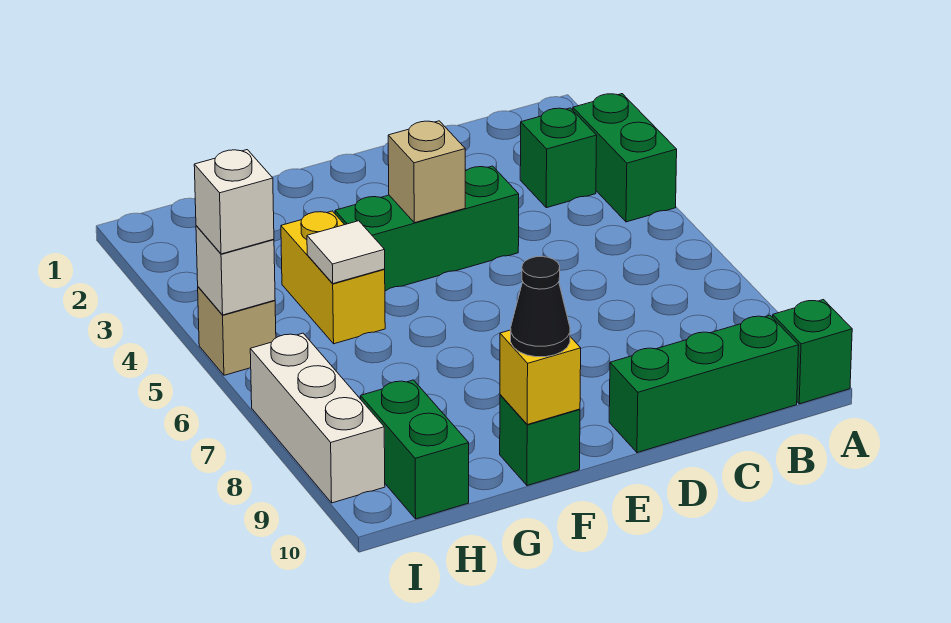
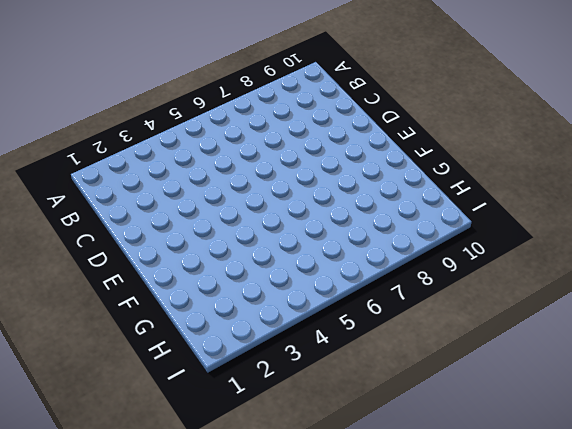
none -> green brick A3:A4 level 1
none -> green brick A10 level 1
none -> green brick B3 level 1

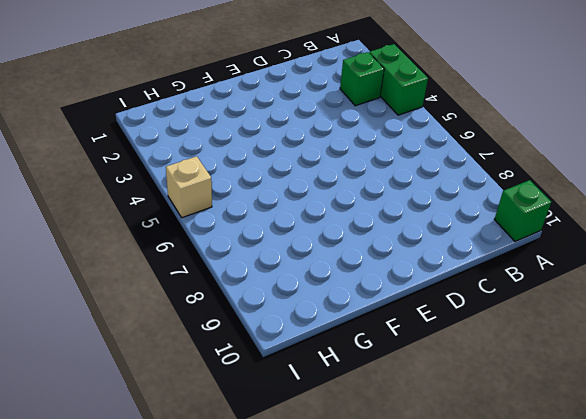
none -> green brick B10:D10 level 1
none -> green brick D4:F4 level 1
none -> green brick F10 level 1

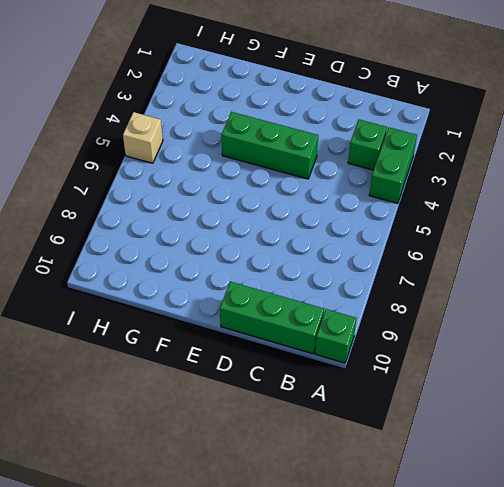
none -> green brick F10 level 1
none -> yellow brick G4:G5 level 1
none -> green brick H9:H10 level 1

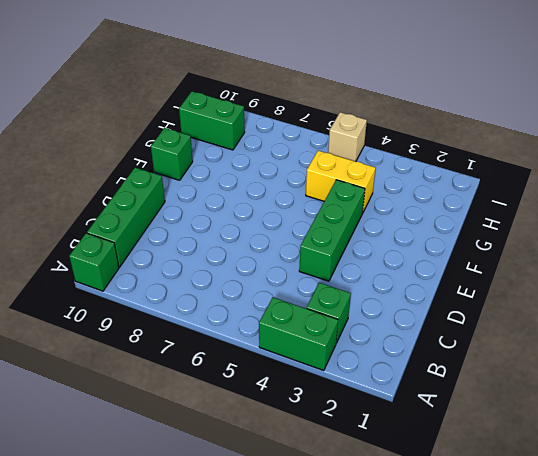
none -> white brick I7:I9 level 1
none -> tan brick E4 level 2
none -> yellow brick F10 level 2

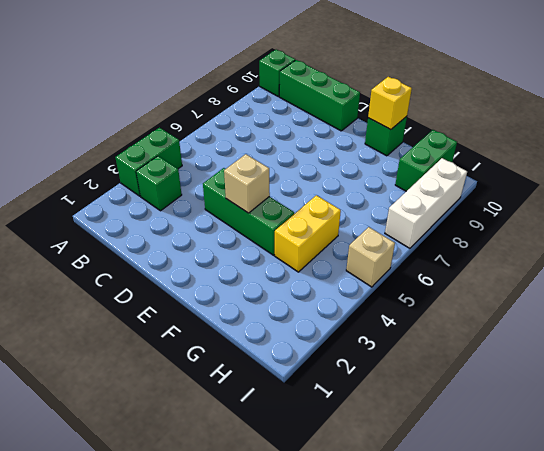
none -> white tile G5 level 2
none -> white brick I5 level 2
none -> black cone F10 level 3

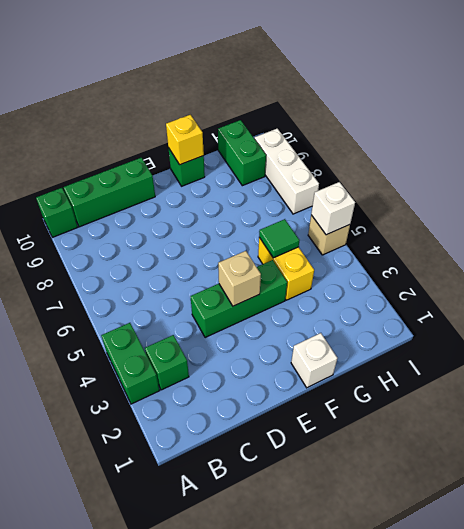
white brick F1 level 1 -> white brick I5 level 3
green tile G5 level 2 -> white tile G5 level 2
none -> black cone F10 level 3

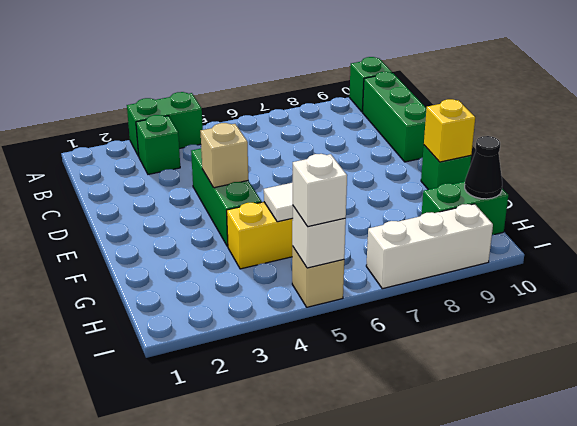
black cone H10 level 2 -> black cone F10 level 3

